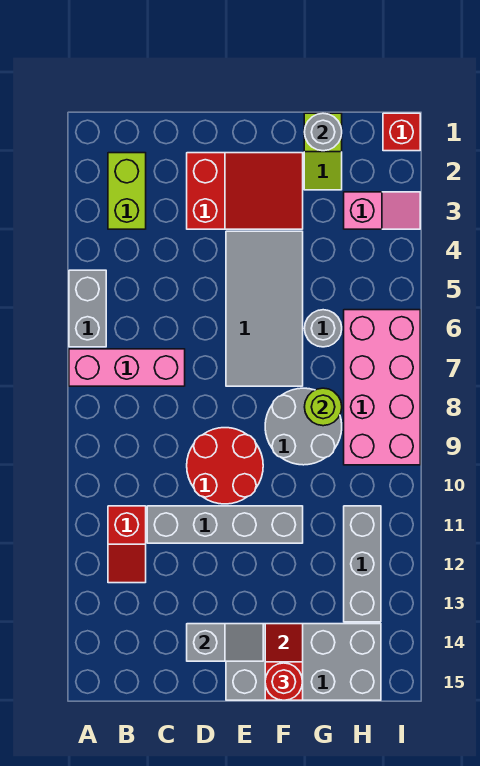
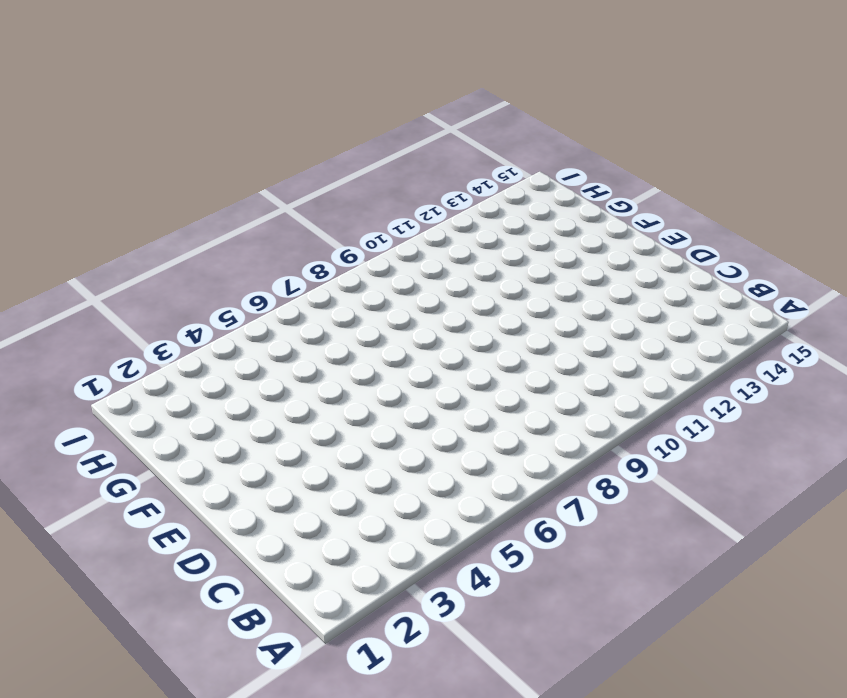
none -> grey brick A5:A6 level 1
none -> pink brick A7:C7 level 1
none -> lime brick B2:B3 level 1

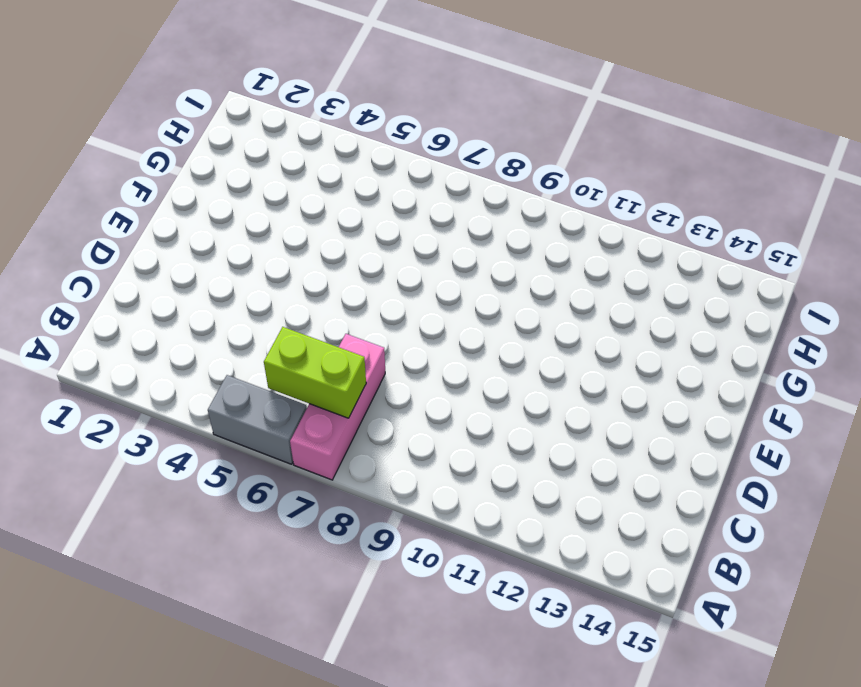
lime brick B6:B7 level 2 -> lime brick B2:B3 level 1
none -> red slope B11:B12 level 1 top 11
none -> grey brick C11:F11 level 1
none -> red slope D2:F3 level 1 top D

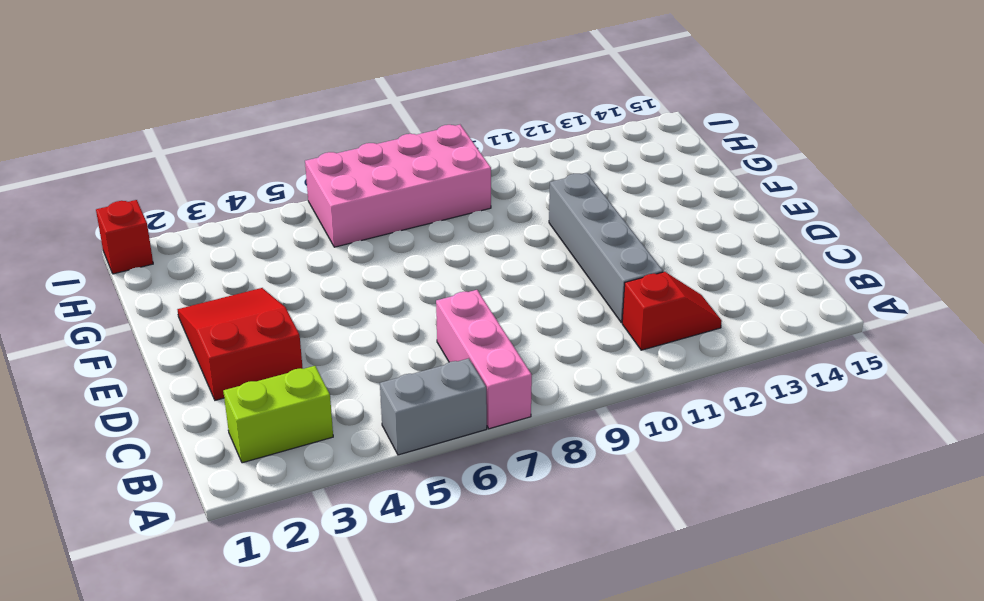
none -> red round brick D9:E10 level 1
none -> grey tile E4:F7 level 1
none -> grey brick E14:H15 level 1

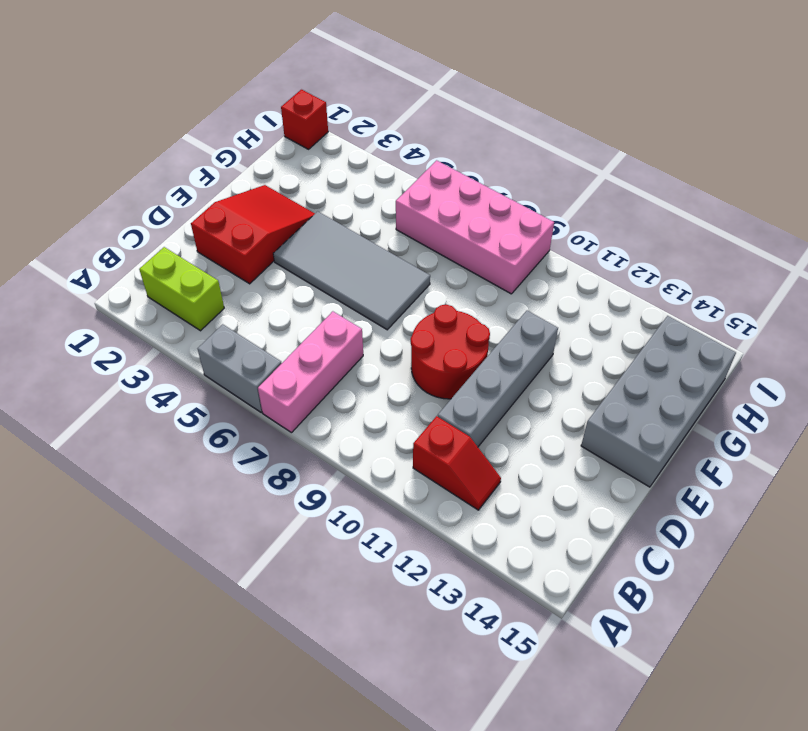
none -> grey round brick F8:G9 level 1
none -> lime slope G1:G2 level 1 top 1
none -> grey round brick G6 level 1

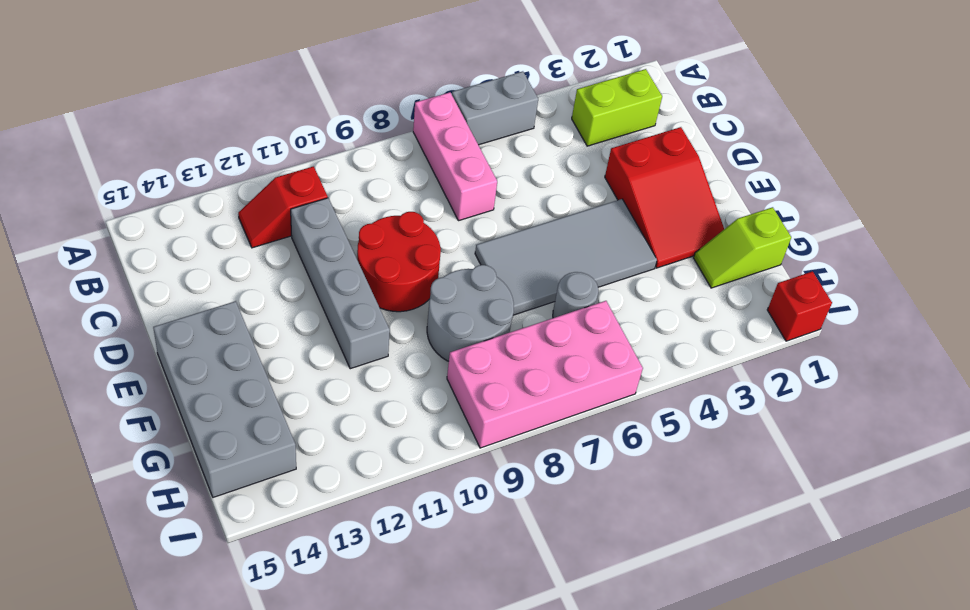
none -> pink slope H3:I3 level 1 top H
none -> grey brick H11:H13 level 1
none -> grey slope D14:E14 level 2 top D

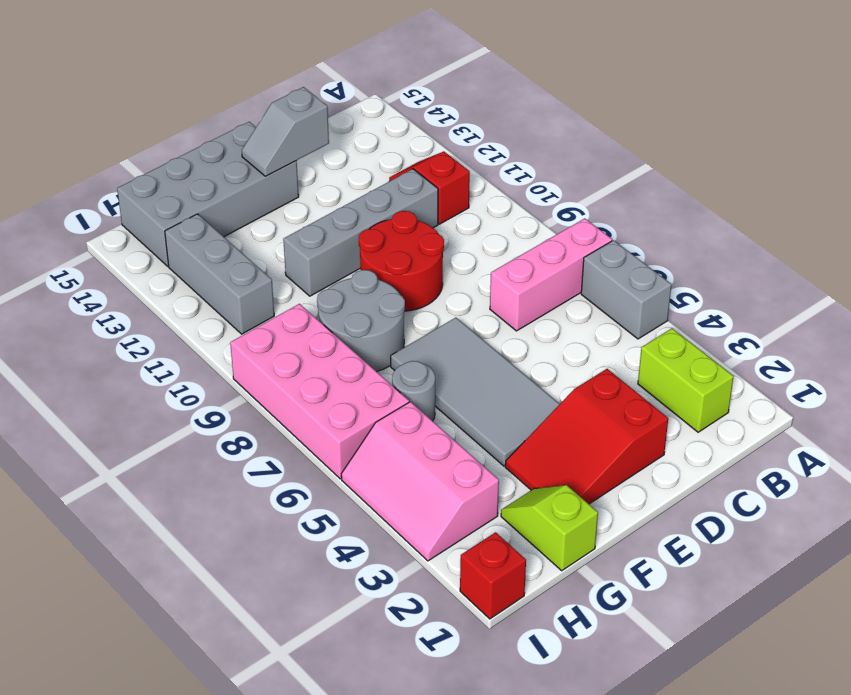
pink slope H3:I5 level 1 top H -> pink slope H3:I3 level 1 top H
none -> red slope F14:F15 level 2 top 15
none -> grey round brick G1 level 2
none -> lime round brick G8 level 2

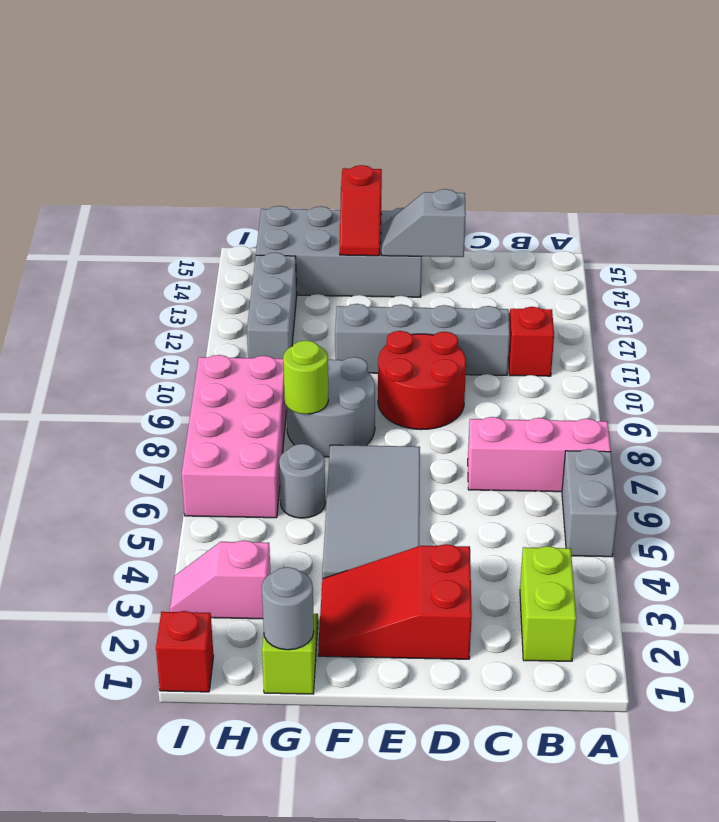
none -> red round brick F15 level 3

